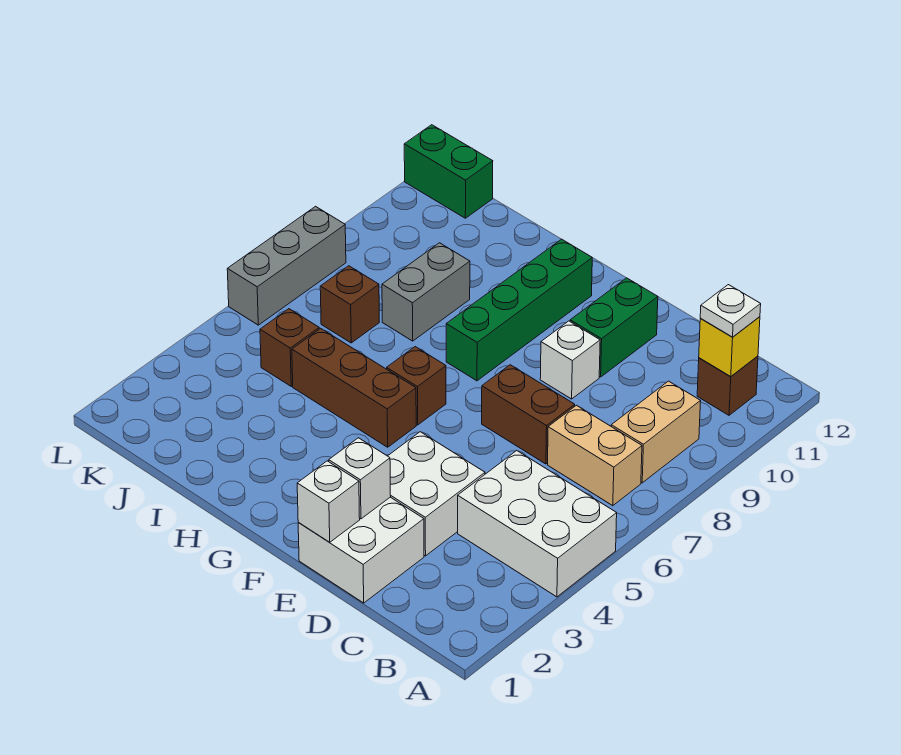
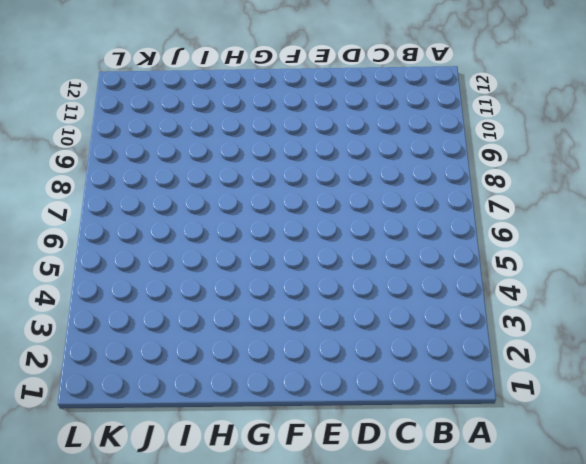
none -> white brick A4:C5 level 1
none -> tan brick B7:C7 level 1
none -> tan brick B8:B9 level 1

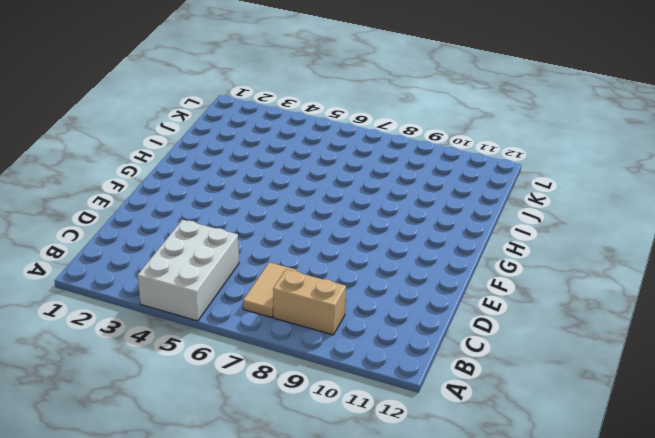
tan tile B7:C7 level 1 -> tan brick B7:C7 level 1
none -> brown brick B11 level 1
none -> white brick D1:E2 level 1
none -> white brick D3:E4 level 1

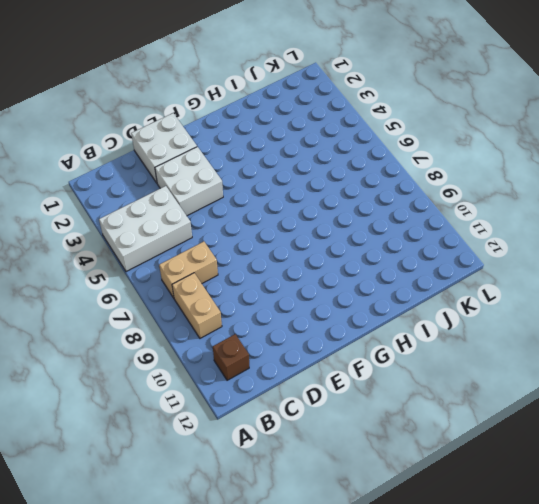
none -> brown brick D7:E7 level 1
none -> white brick E9 level 1
none -> green brick E10:E11 level 1

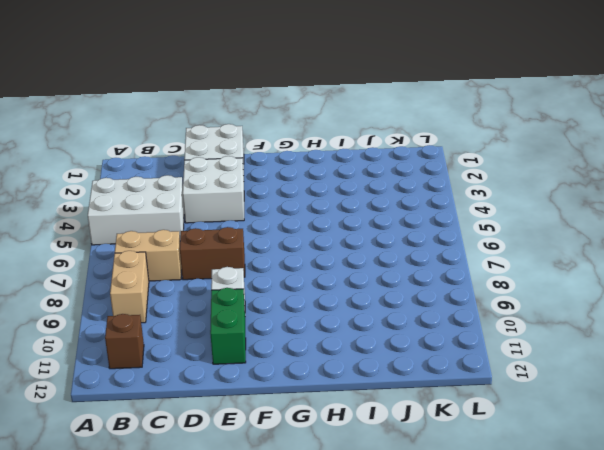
none -> brown brick G5:I5 level 1
none -> brown brick G6 level 1
none -> green brick G8:G11 level 1

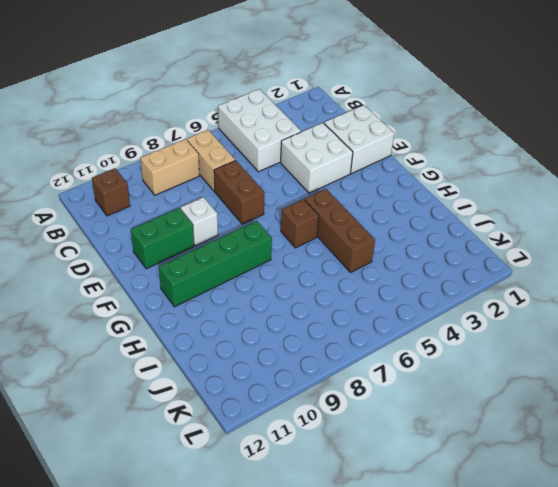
none -> grey brick I8:I9 level 1
none -> brown brick J5 level 1
none -> brown brick J7 level 1

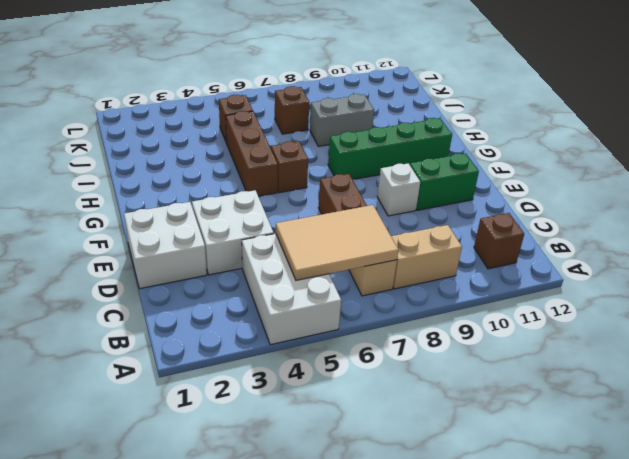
tan tile B5:C7 level 2 -> none
none -> green brick K12:L12 level 1
none -> grey brick L6:L8 level 1
none -> yellow brick B11 level 2

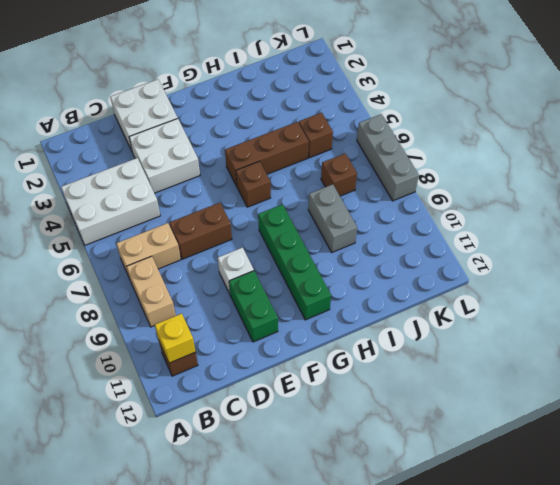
none -> green brick K12:L12 level 1
none -> white brick E1 level 2
none -> white brick E2 level 2

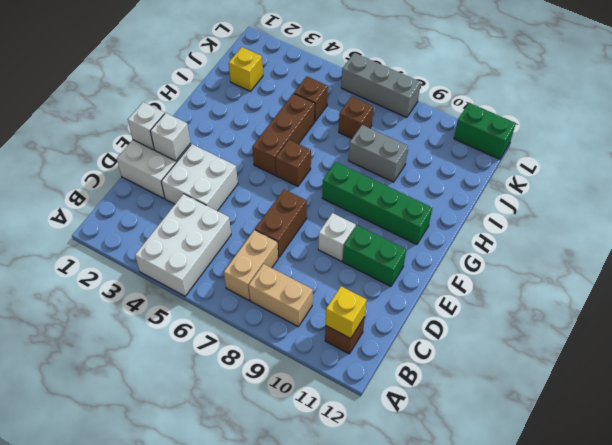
yellow brick J2 level 1 -> none
green brick L11:L12 level 1 -> green brick K12:L12 level 1
none -> white plate B11 level 3

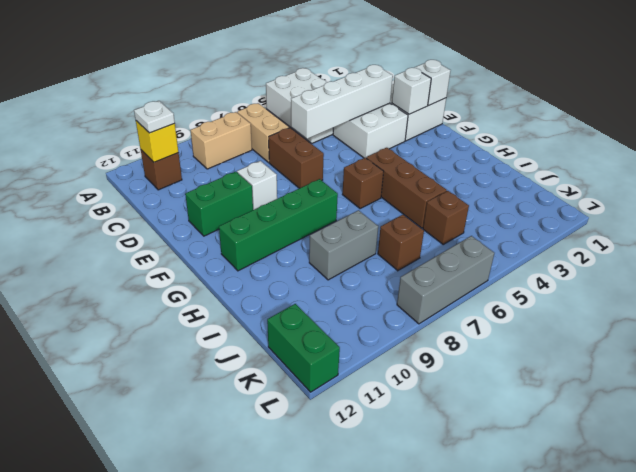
white brick D3:D6 level 2 -> none

